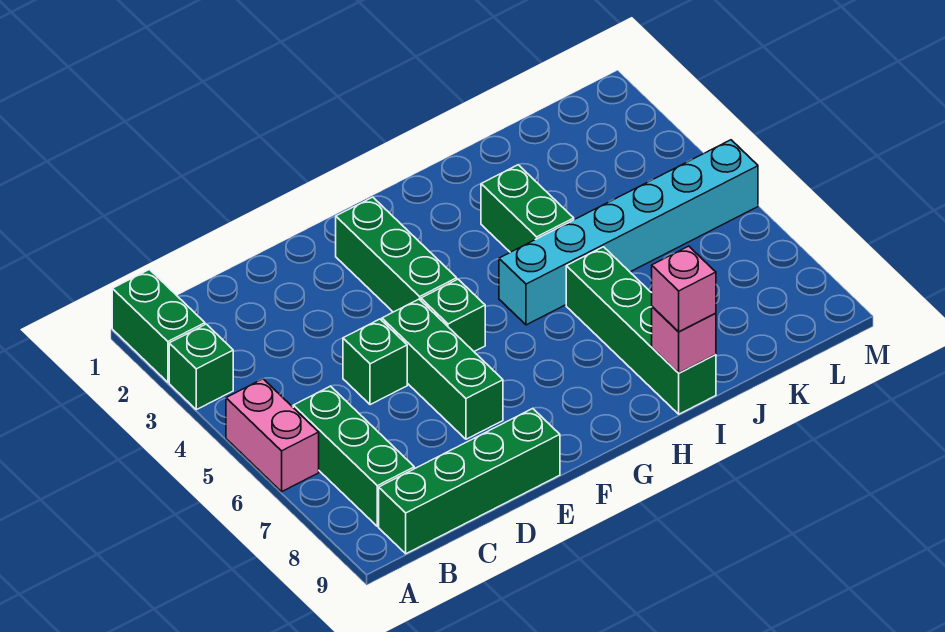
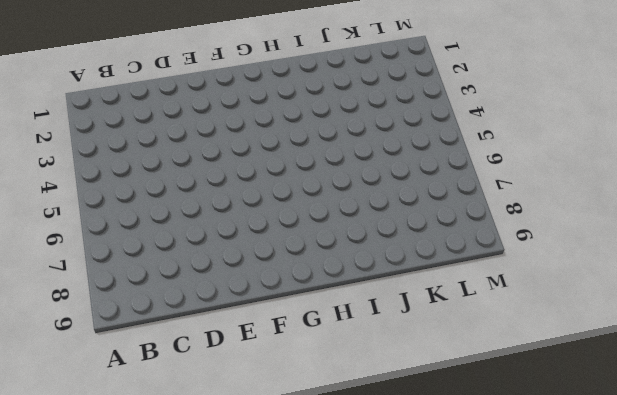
none -> green brick A1:A2 level 1
none -> green brick A3 level 1
none -> pink brick A5:A6 level 1

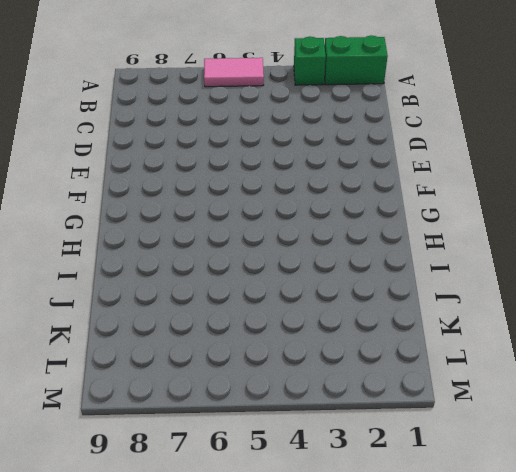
pink tile A5:A6 level 1 -> pink brick A5:A6 level 1
none -> green brick B6:B8 level 1
none -> green brick B9:E9 level 1
none -> green brick D5 level 1

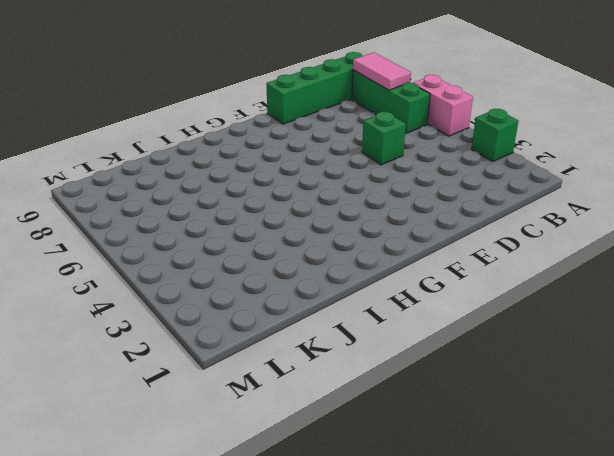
pink tile B7:B8 level 2 -> none
none -> green brick A1:A2 level 1
none -> green brick E5:E7 level 1
none -> green brick F2:F4 level 1

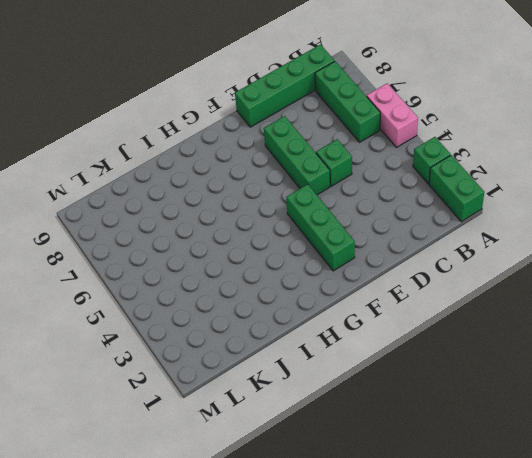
none -> green brick F5 level 1
none -> cyan brick H5:M5 level 1
none -> green brick I3:I4 level 1

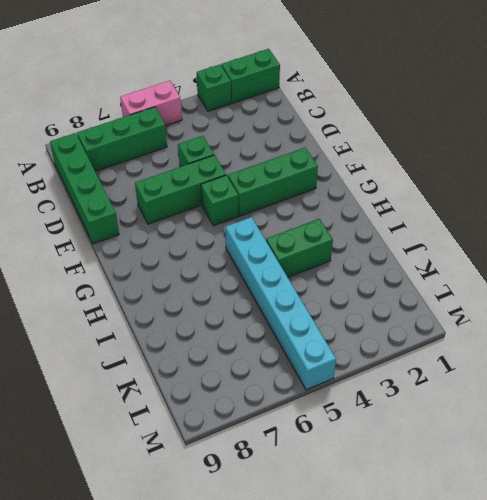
none -> green brick I6:I9 level 1
none -> pink brick I9 level 2
none -> pink brick I9 level 3

